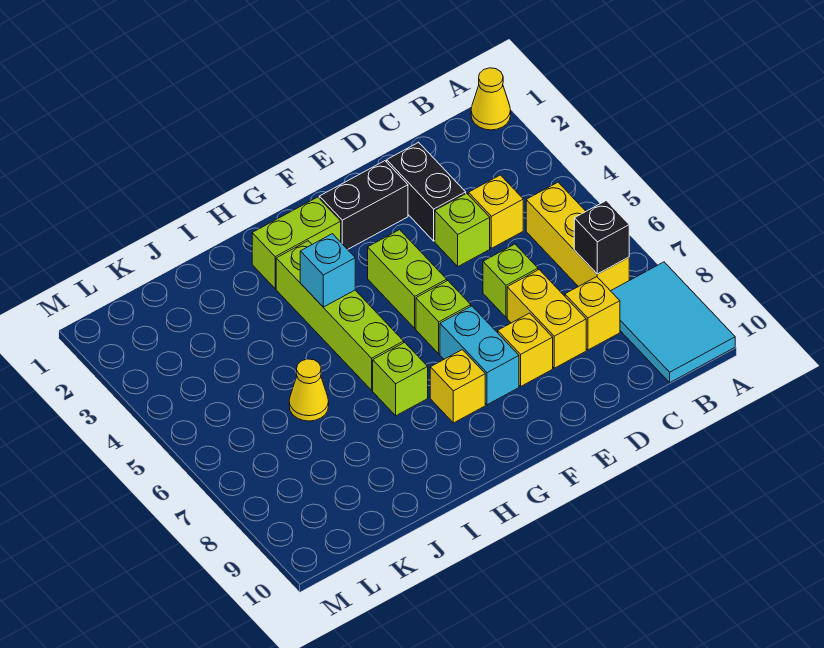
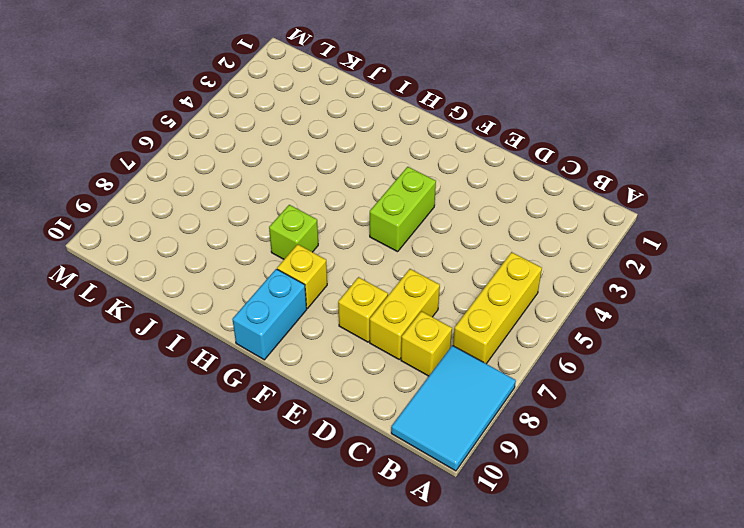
cyan brick G9:G10 level 1 -> cyan brick F7:F8 level 1
none -> yellow cone A1 level 1
none -> yellow brick C4 level 1
none -> black brick D2:D3 level 1

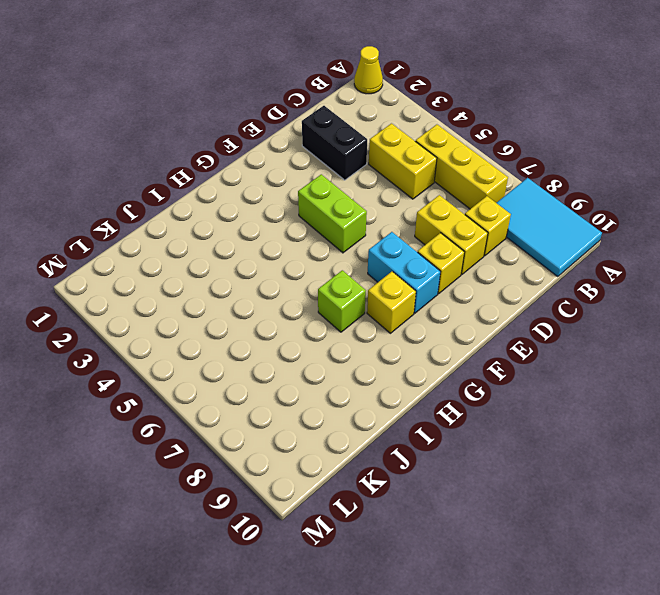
yellow brick C4:C5 level 1 -> yellow brick C4 level 1
none -> lime brick D4 level 1
none -> lime brick D6 level 1
none -> black brick E2:F2 level 1

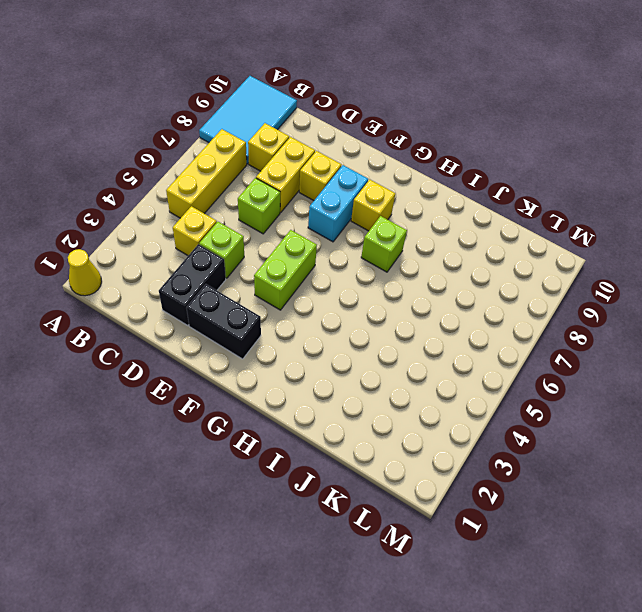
none -> lime brick F6 level 1
none -> lime brick G2:H2 level 1
none -> lime brick H3:H6 level 1

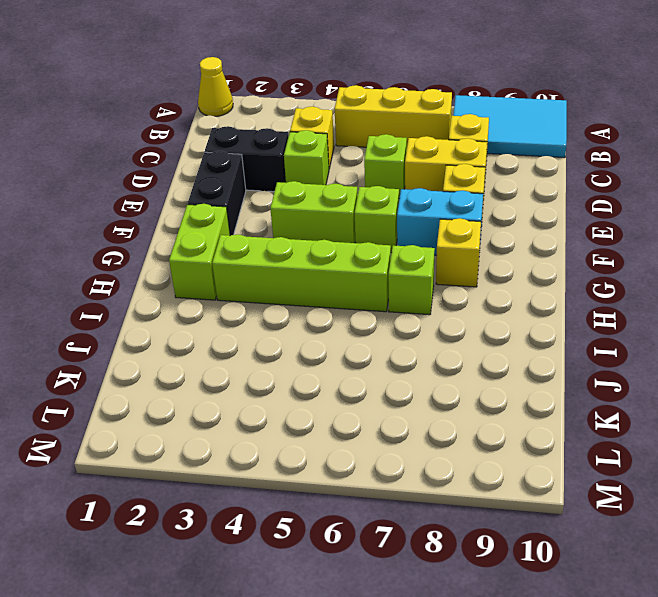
none -> yellow cone J6 level 1
none -> black brick B7 level 2
none -> cyan brick H4 level 2

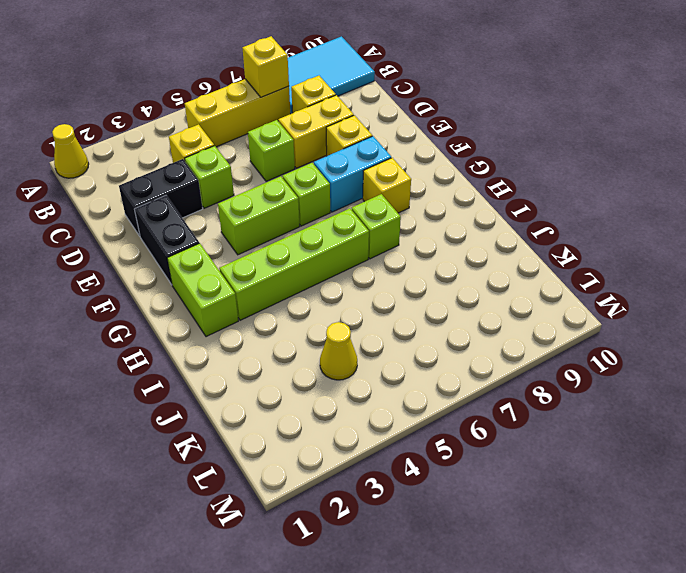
yellow brick B7 level 2 -> black brick B7 level 2
yellow cone K4 level 1 -> yellow cone J6 level 1
none -> cyan brick H4 level 2

